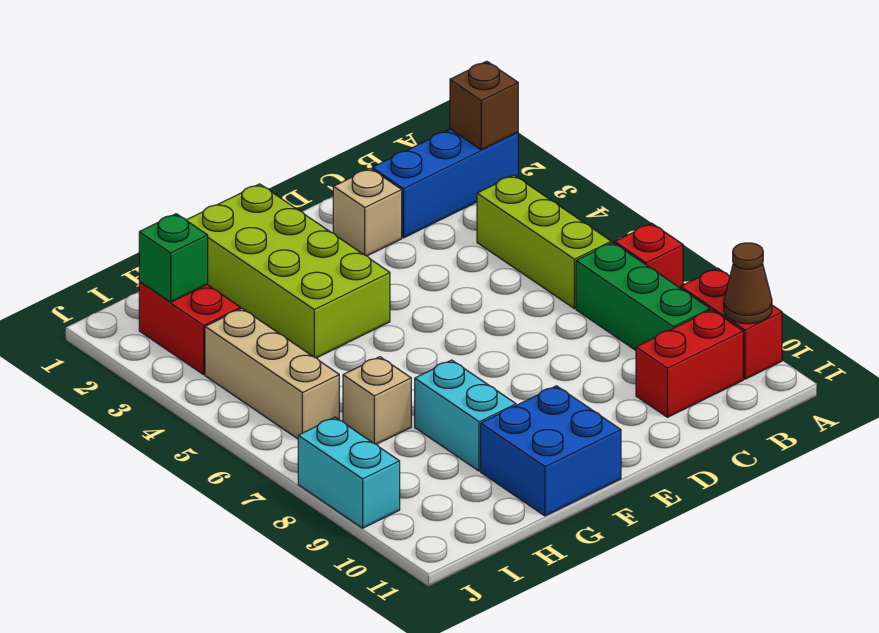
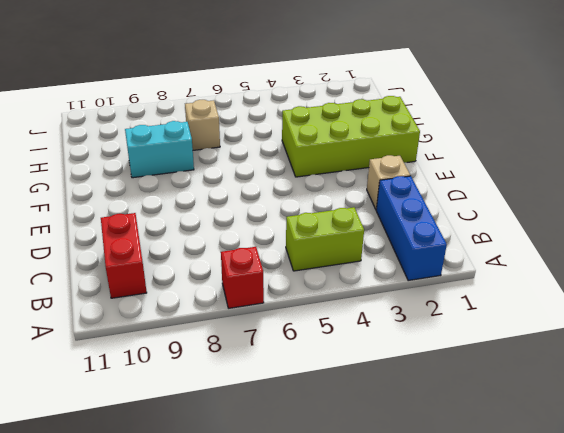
lime brick B4:B5 level 1 -> lime brick B4:B6 level 1
none -> red brick A9:A10 level 1
none -> green brick B7:B9 level 1
none -> blue brick F10:G11 level 1

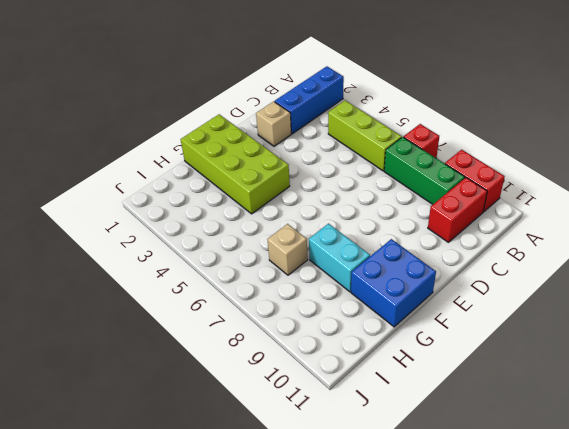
none -> red brick I2:I3 level 1
none -> tan brick I4:I6 level 1
none -> cyan brick J8:J9 level 1

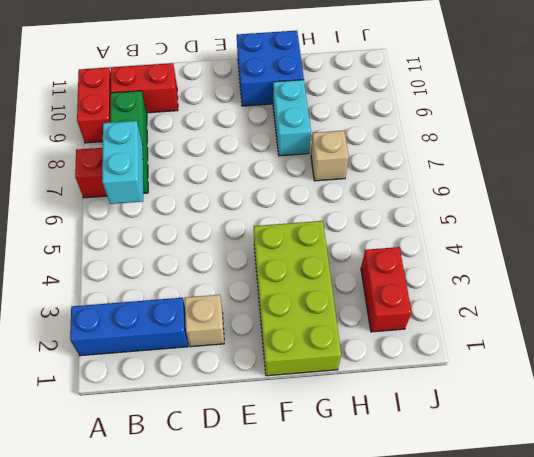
cyan brick B6:B7 level 2 -> cyan brick J8:J9 level 1
none -> lime brick B4:B6 level 1
none -> tan brick I4:I6 level 1
none -> brown brick A2 level 2

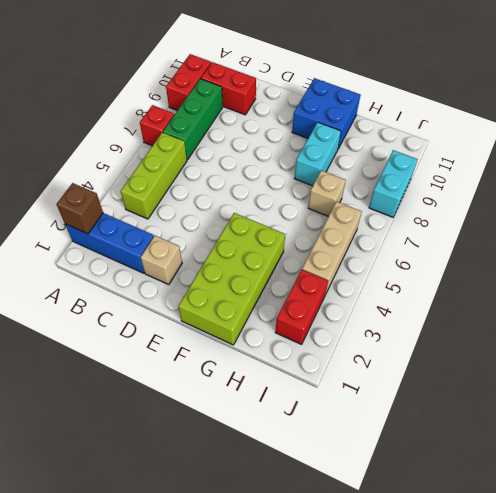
none -> brown cone A10 level 2
none -> green brick I2 level 2

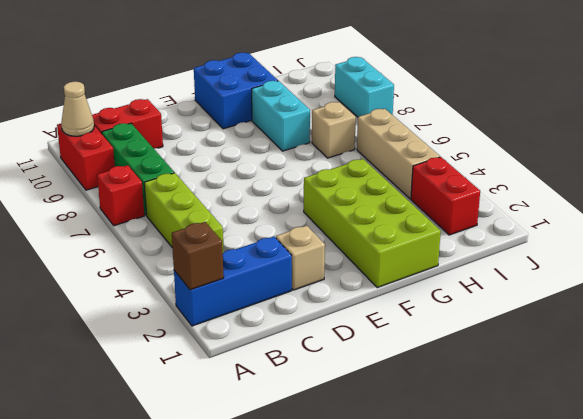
tan cone A10 level 2 -> brown cone A10 level 2
none -> green brick I2 level 2

